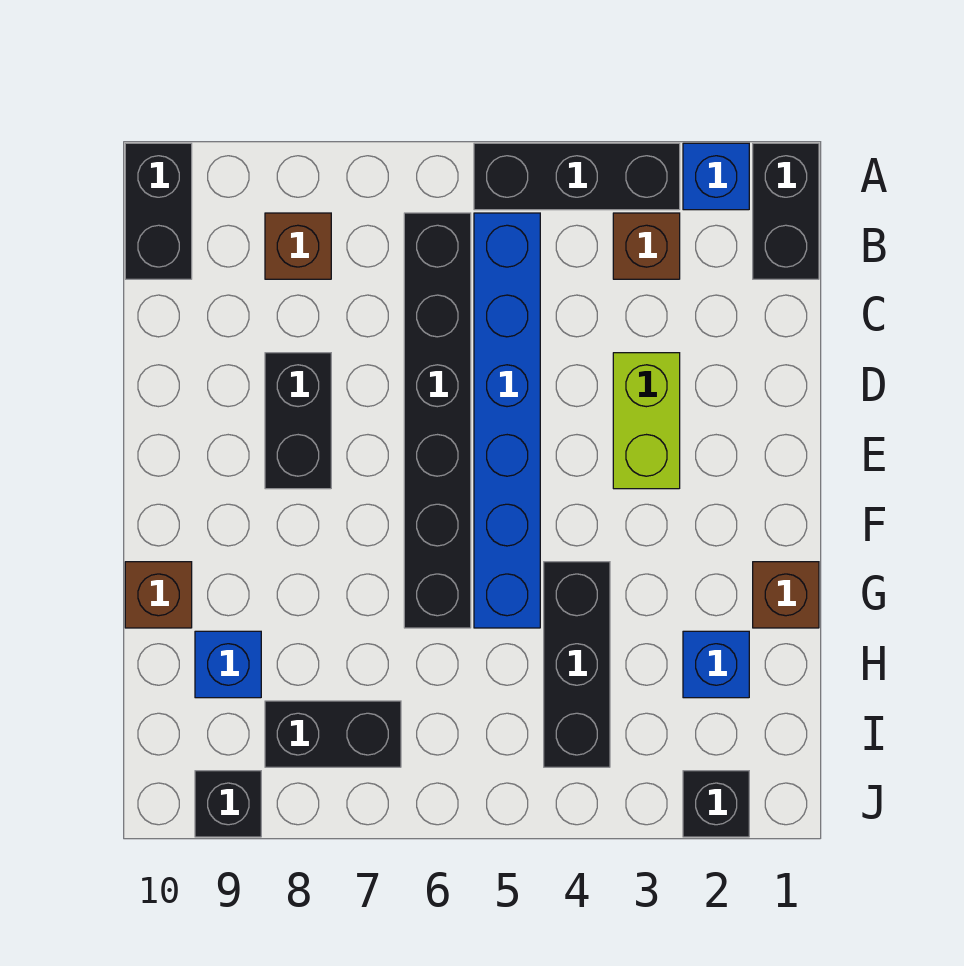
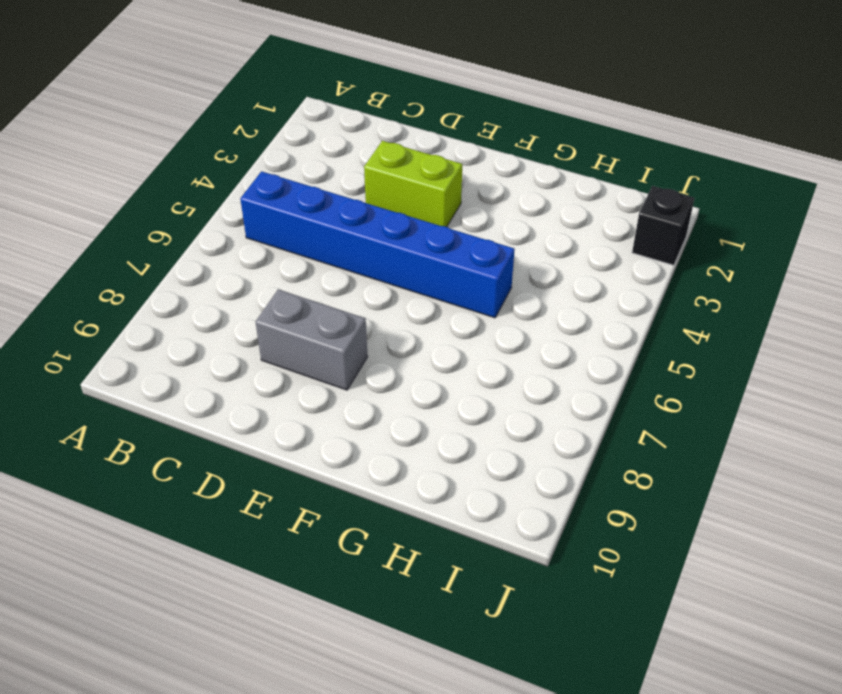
grey brick D8:E8 level 1 -> black brick D8:E8 level 1
none -> black brick A1:B1 level 1
none -> blue brick A2 level 1
none -> black brick A3:A5 level 1

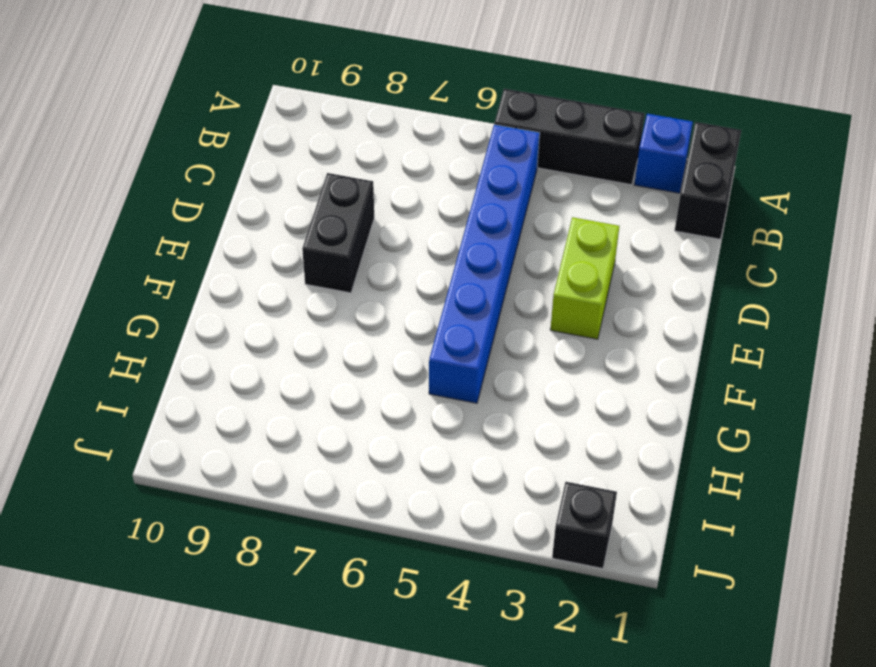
none -> black brick A10:B10 level 1
none -> brown brick B3 level 1
none -> black brick B6:G6 level 1

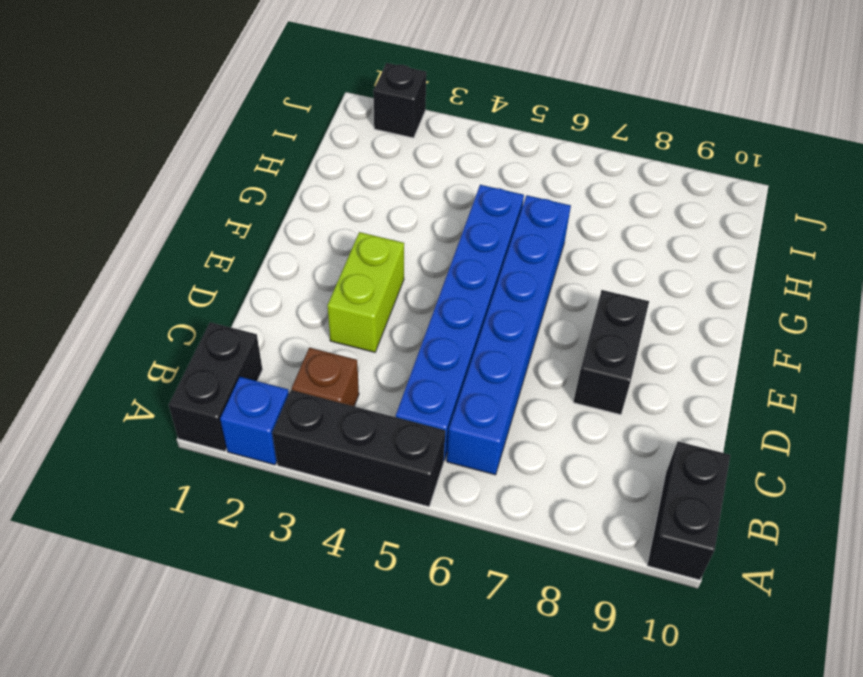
blue brick B6:G6 level 1 -> black brick B6:G6 level 1
none -> brown brick B8 level 1
none -> brown brick G1 level 1
none -> black brick G4:I4 level 1

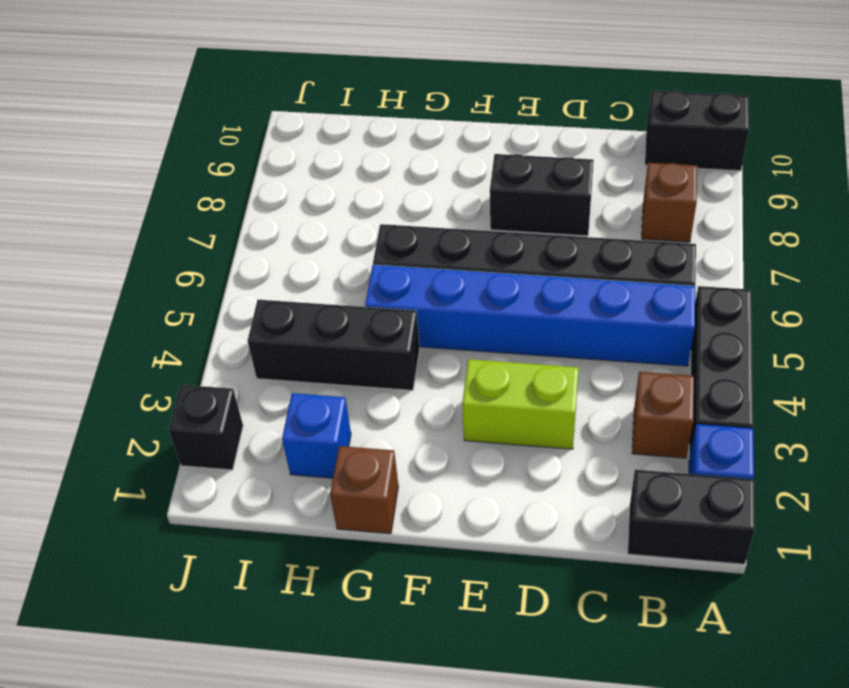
none -> brown brick G10 level 1
none -> blue brick H9 level 1
none -> black brick I7:I8 level 1

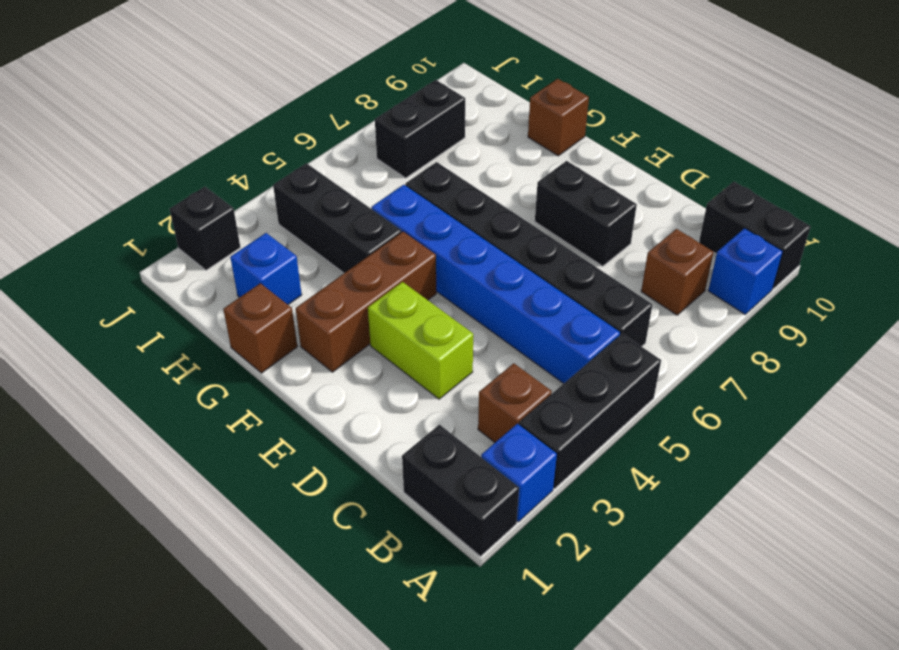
blue brick A9 level 1 -> blue brick H9 level 1
brown brick F2:F4 level 1 -> none
none -> black brick J9 level 1

